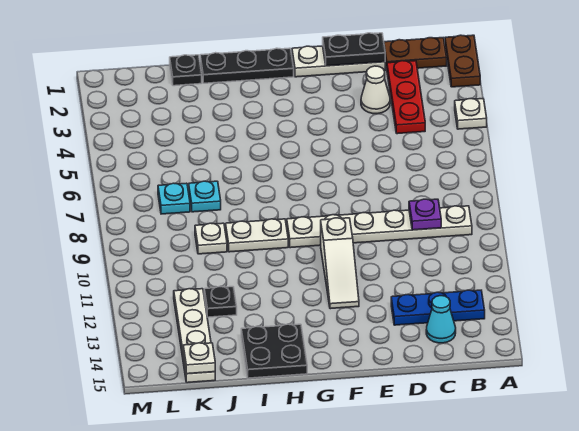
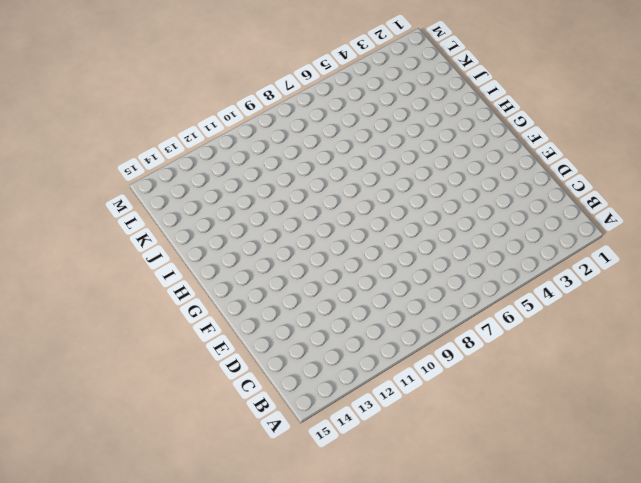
none -> brown plate A1:A2 level 1
none -> white plate A4 level 1
none -> brown plate B1:C1 level 1

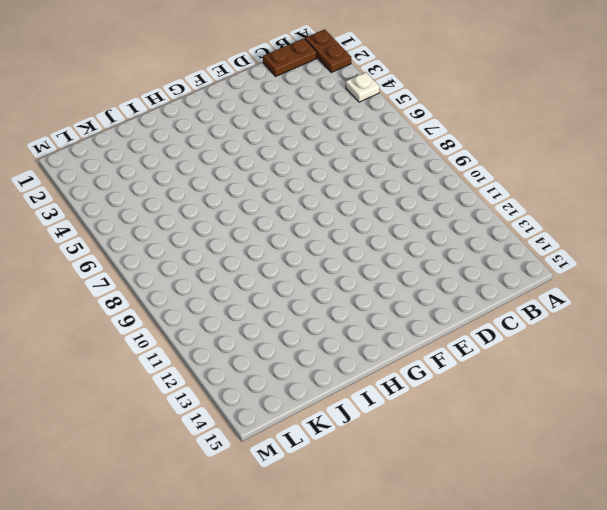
none -> white plate B9:G9 level 1
none -> blue plate B13:D13 level 1
none -> red plate C2:C4 level 1

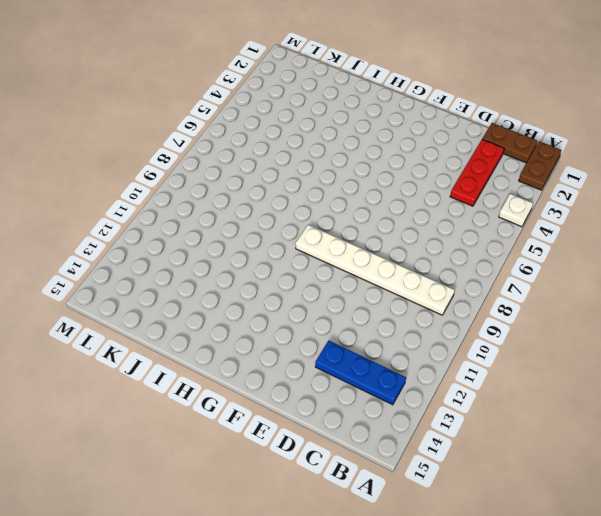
none -> cyan cone C14 level 1
none -> white plate D1:F1 level 1
none -> white cone D3 level 1

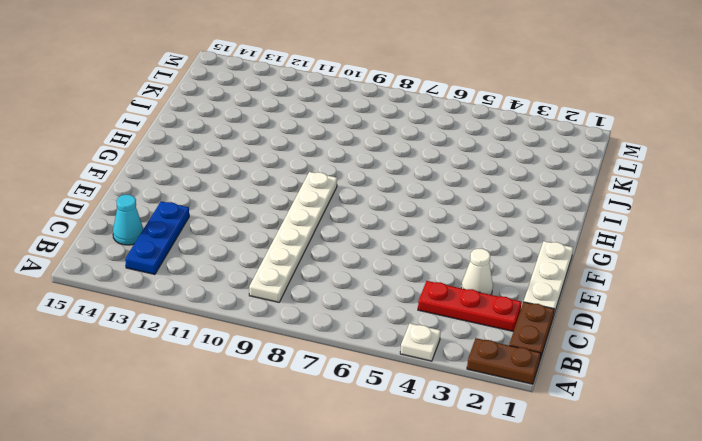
none -> white slope F10:F12 level 1 top 10
none -> black plate G1:I1 level 1
none -> white plate H9:I9 level 1

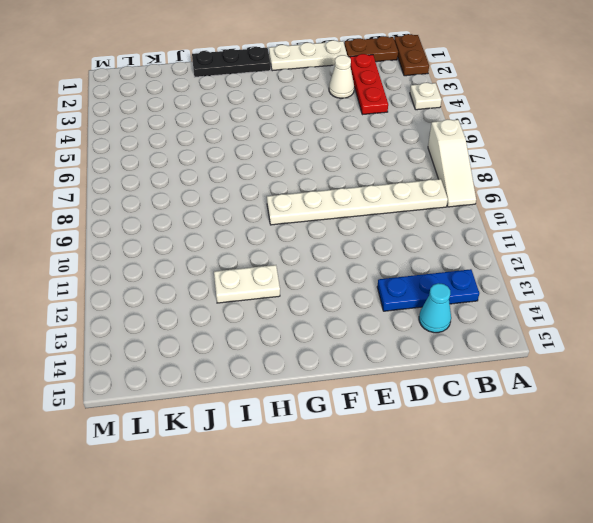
white slope A7:A9 level 1 top 7 -> white slope F10:F12 level 1 top 10
white plate H12:I12 level 1 -> white plate H9:I9 level 1
none -> black plate H14:I15 level 1
none -> black plate J1 level 1
none -> cyan plate J7 level 1

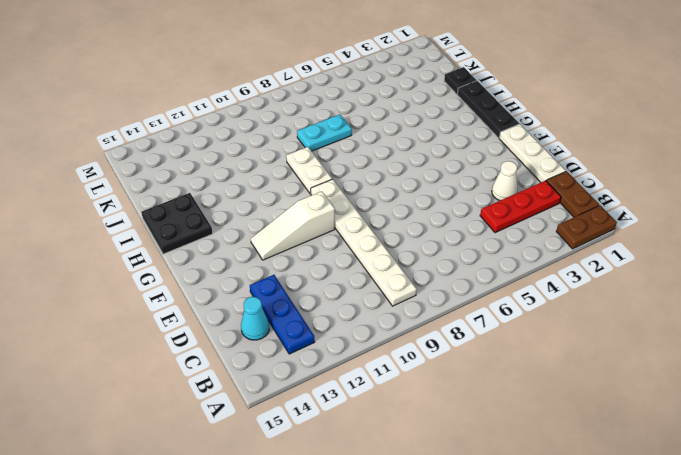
cyan plate J7:J8 level 1 -> cyan plate J7 level 1
none -> white plate A4 level 1
none -> white plate J9 level 1
none -> black plate J12 level 1

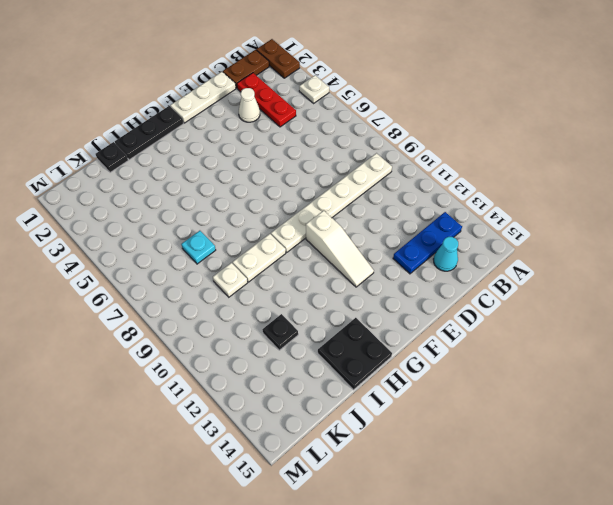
none -> cyan plate K7 level 1
none -> white plate K12:K15 level 1
none -> purple plate C9 level 2

